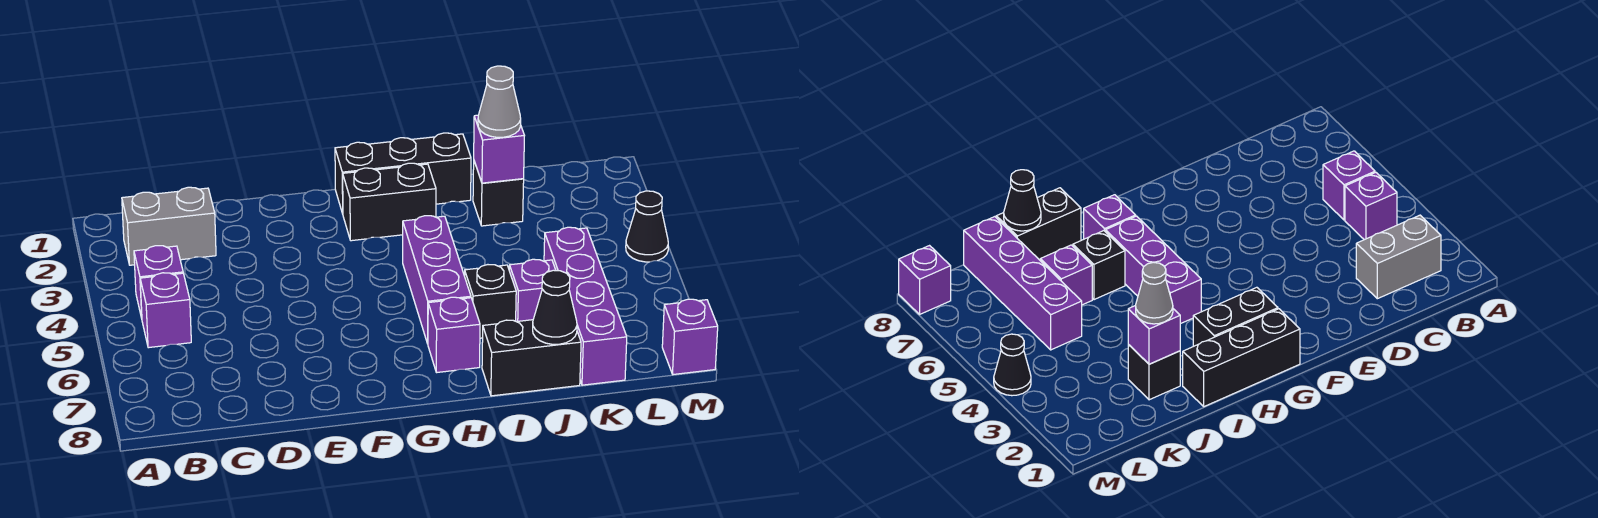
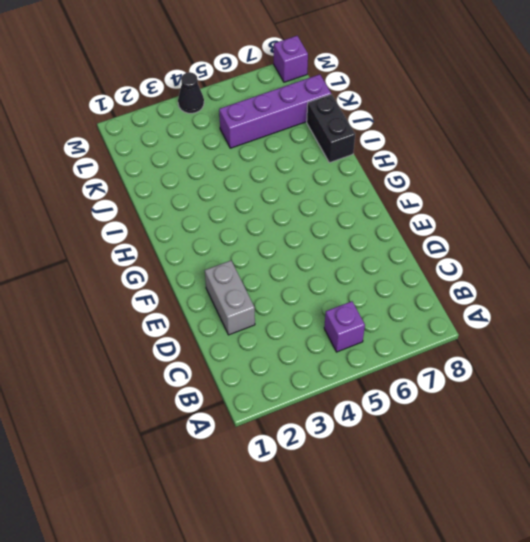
grey brick D2:E2 level 1 -> grey brick B2:C2 level 1
none -> purple brick B4 level 1
none -> black brick G1:I1 level 1
none -> black brick G2:H2 level 1

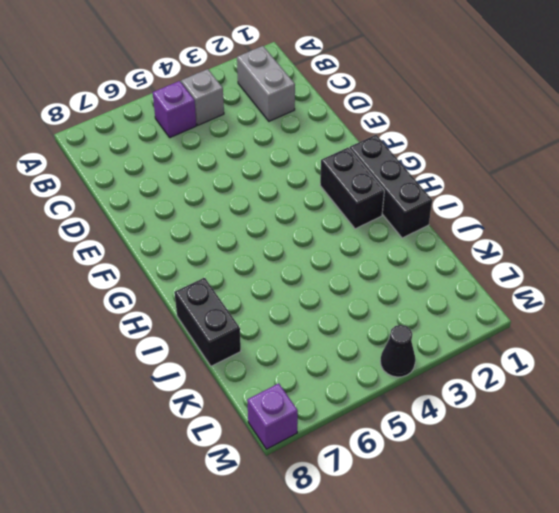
grey brick B4 level 1 -> purple brick B4 level 1
none -> purple brick H4:H6 level 1
none -> purple brick H7 level 1
none -> black brick I6 level 1

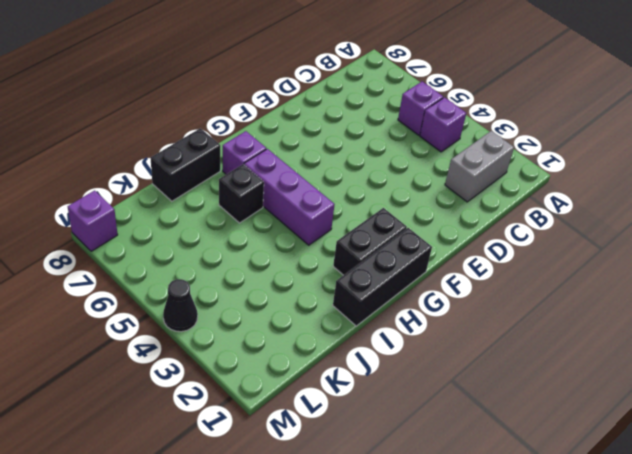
none -> black brick J2 level 1
none -> purple brick J6 level 1
none -> purple brick K5:K8 level 1

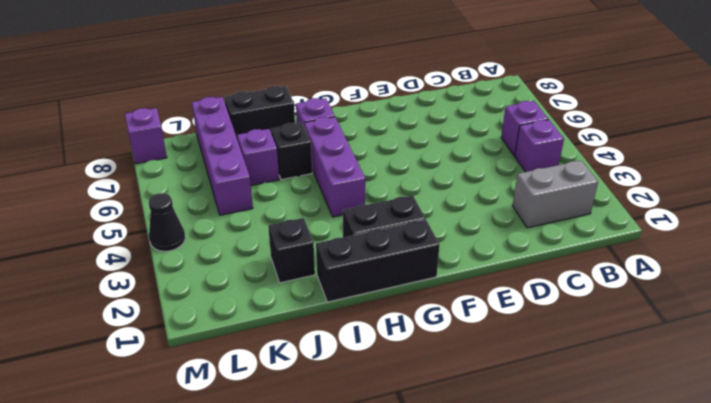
none -> purple brick J2 level 2
none -> black cone J8 level 2
none -> grey cone J2 level 3

